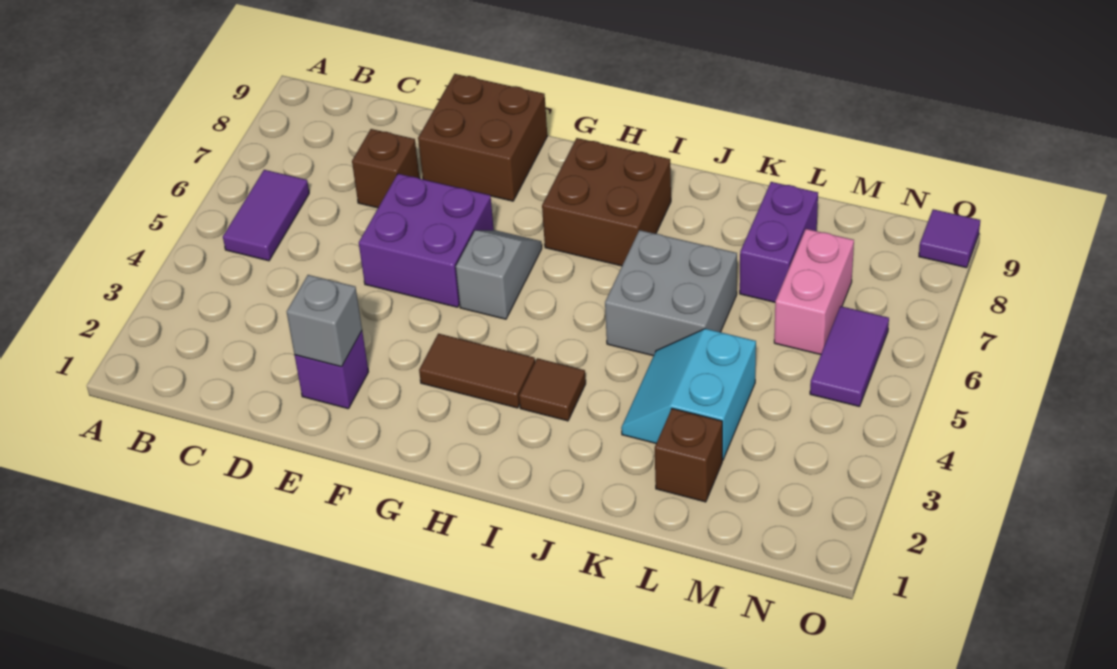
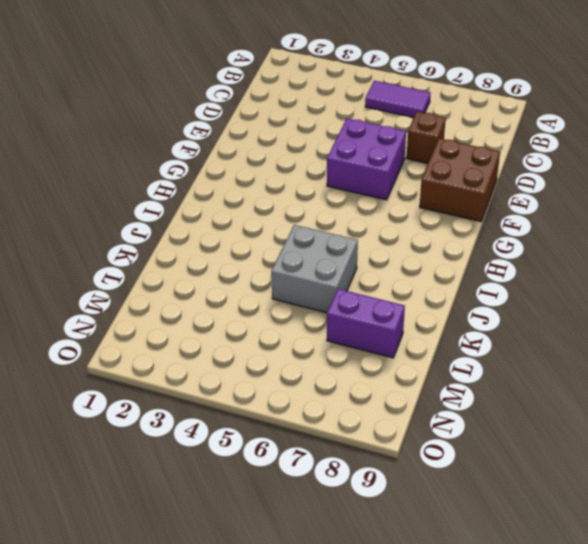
none -> purple brick E2 level 1
none -> brown tile G3:H3 level 1
none -> grey slope G5:G6 level 1 top 5

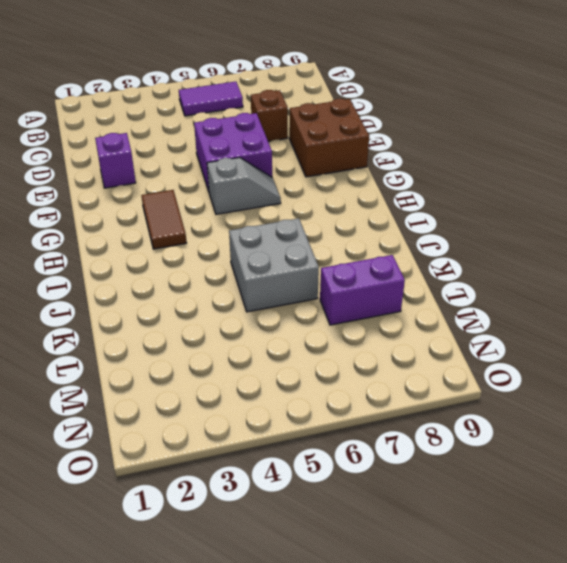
none -> brown brick H7:I8 level 1
none -> brown tile I3 level 1
none -> cyan slope K3:L4 level 1 top L

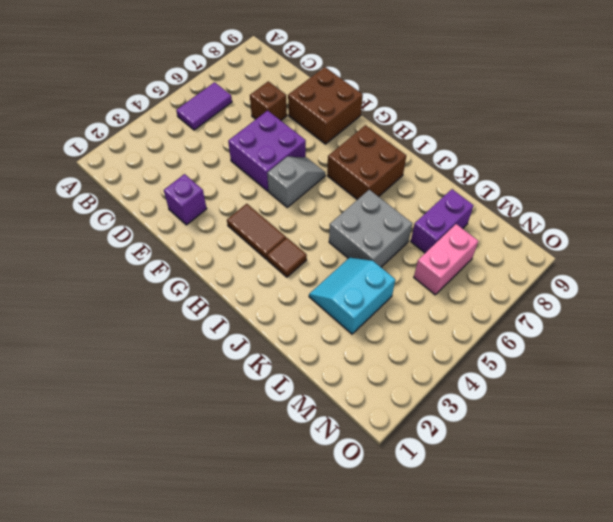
none -> brown brick L2 level 1
none -> purple tile N5:N6 level 1
none -> purple tile O9 level 1

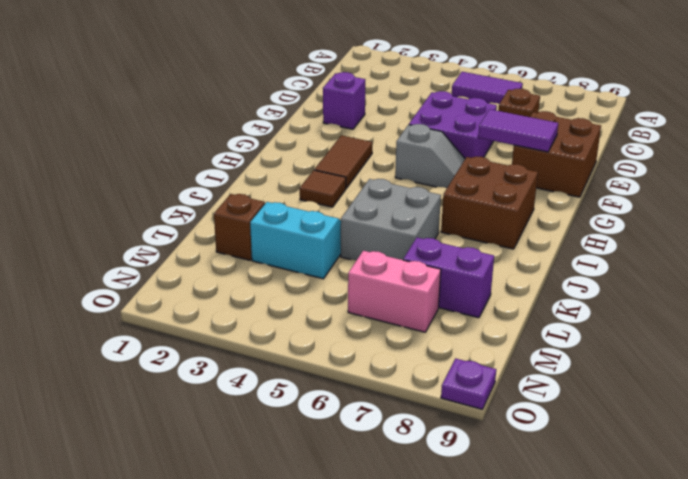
purple tile F7:F8 level 2 -> purple tile N5:N6 level 1
purple plate O9 level 1 -> purple tile O9 level 1
none -> grey brick E2 level 2

